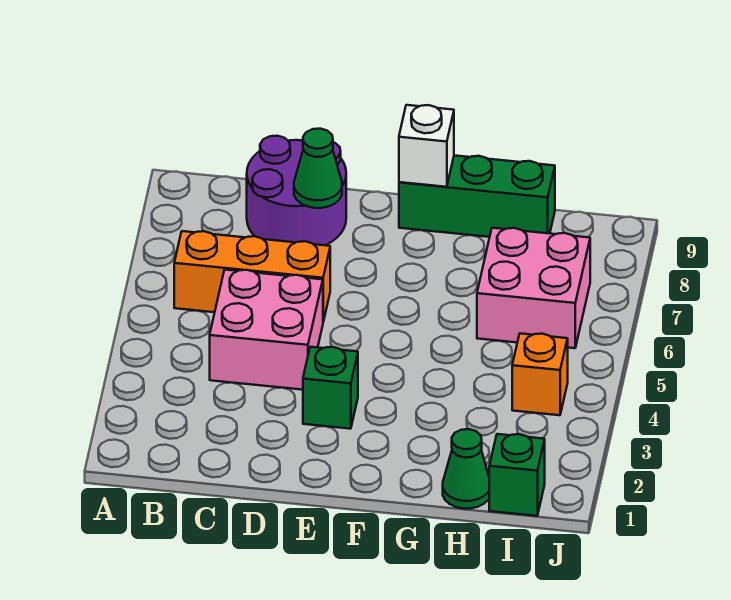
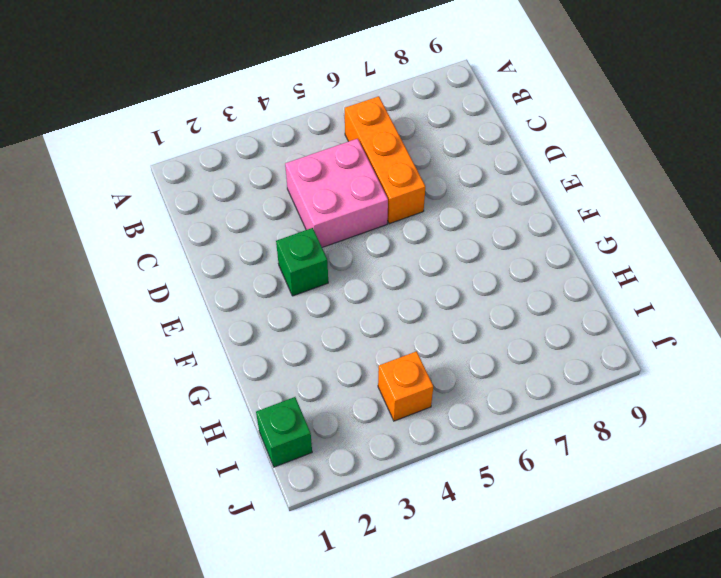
none -> purple round brick C8:D9 level 1
none -> green brick F9:H9 level 1

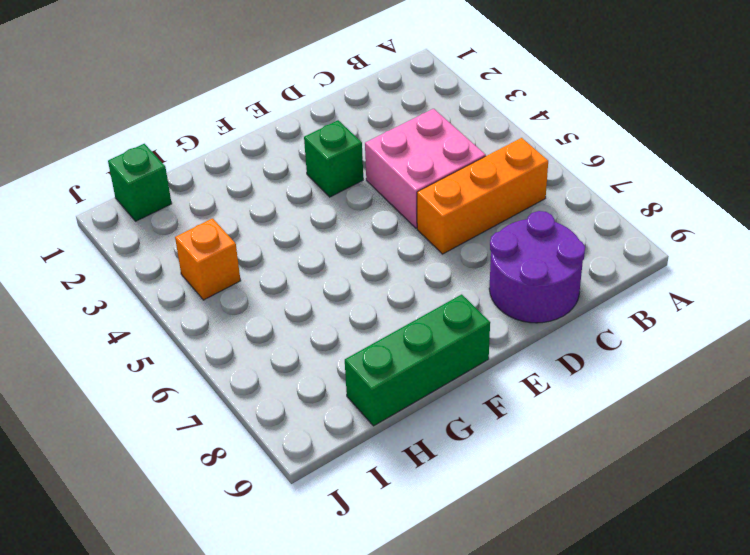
none -> green cone H1 level 1
none -> pink brick H6:I7 level 1

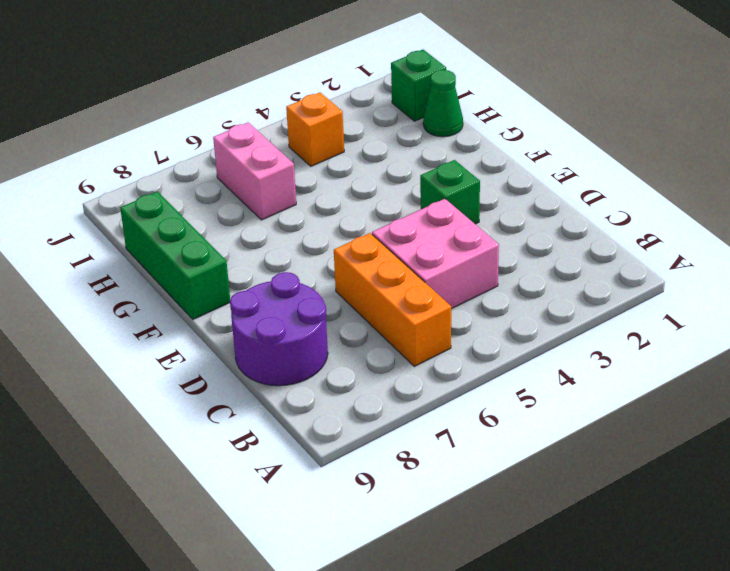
pink brick H6:I6 level 1 -> pink brick H6:I7 level 1
none -> green cone D8 level 2
none -> white brick F9 level 2

